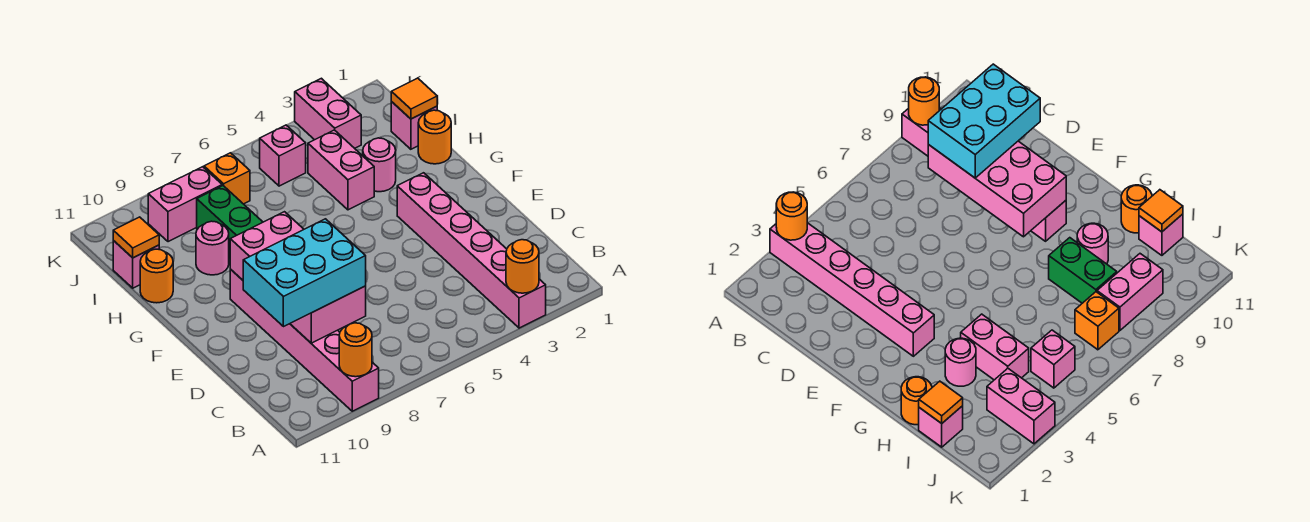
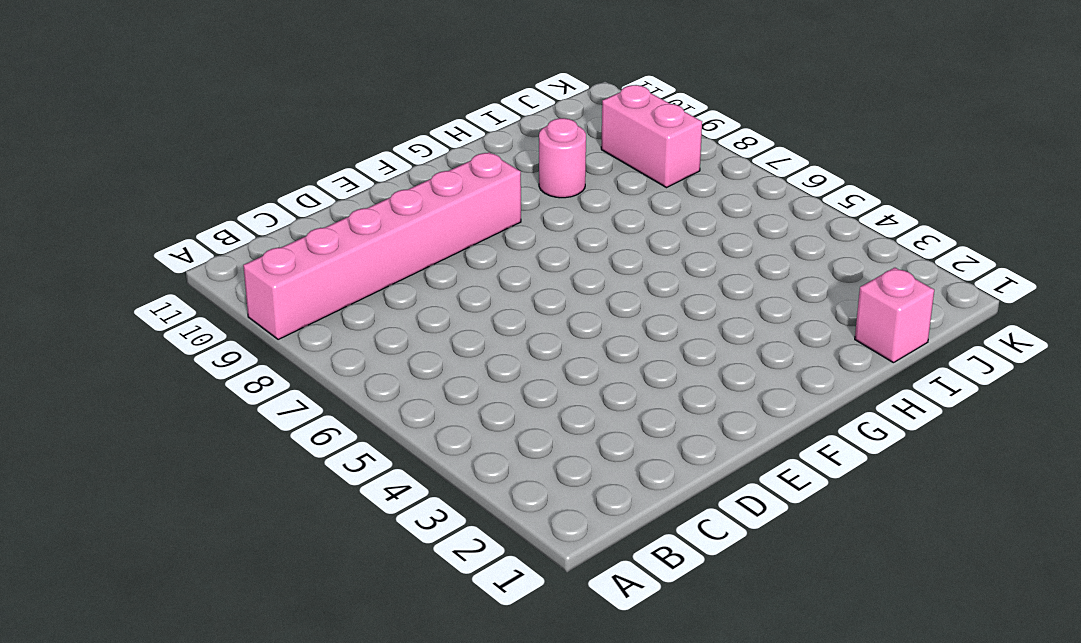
none -> pink brick A3:F3 level 1
none -> orange round brick H1 level 1
none -> pink round brick H3 level 1

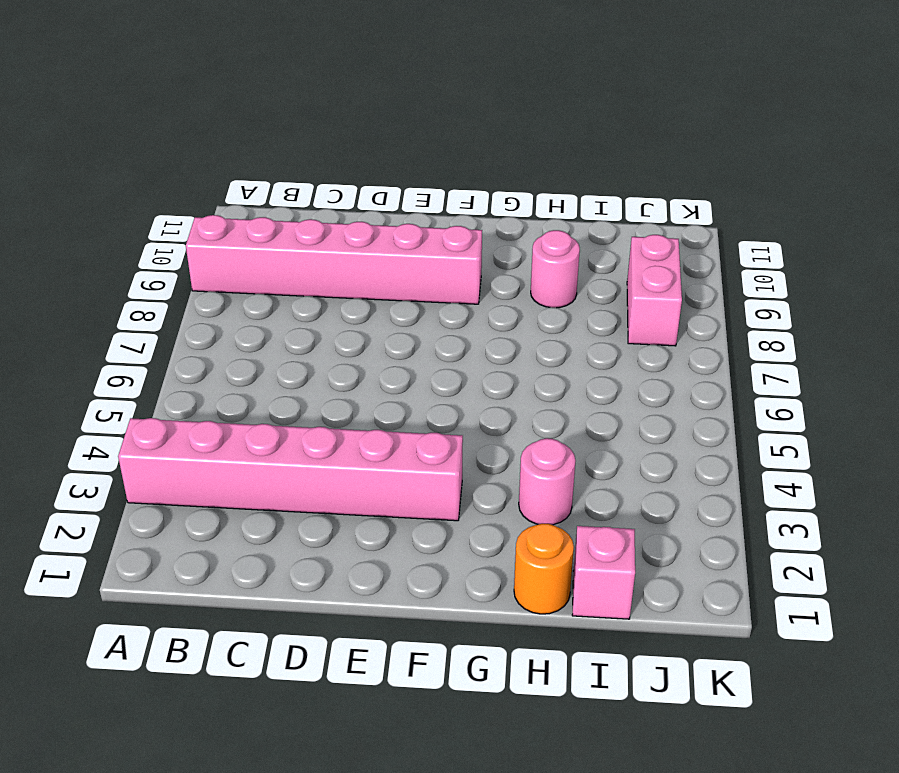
none -> pink brick H4:I4 level 1
none -> green brick H8:I8 level 1
none -> orange round brick H11 level 1

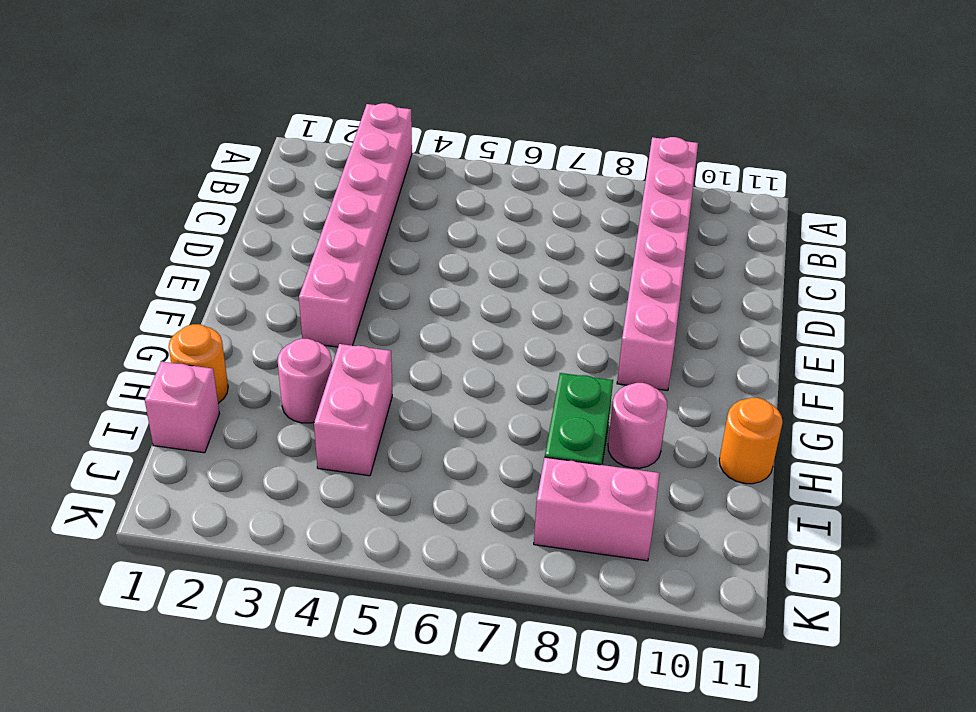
none -> pink brick I11 level 1
none -> pink brick J3:K3 level 1
none -> pink brick J5 level 1

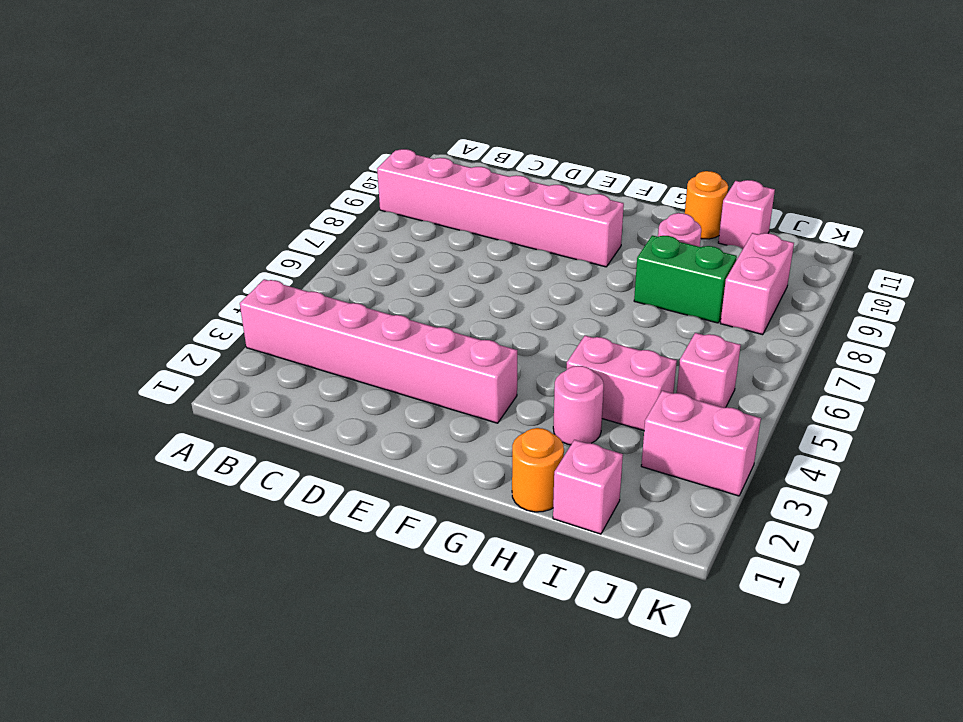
none -> orange brick J7 level 1
none -> orange round brick A3 level 2
none -> orange round brick A9 level 2

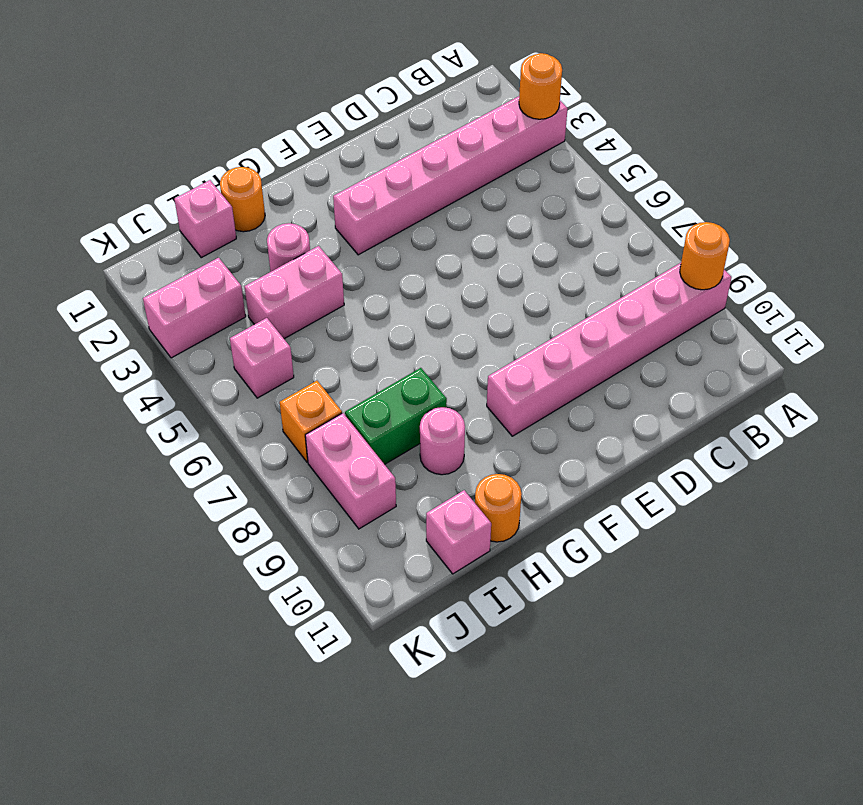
none -> pink brick C8:F9 level 2
none -> orange tile I1 level 2
none -> orange tile I11 level 2

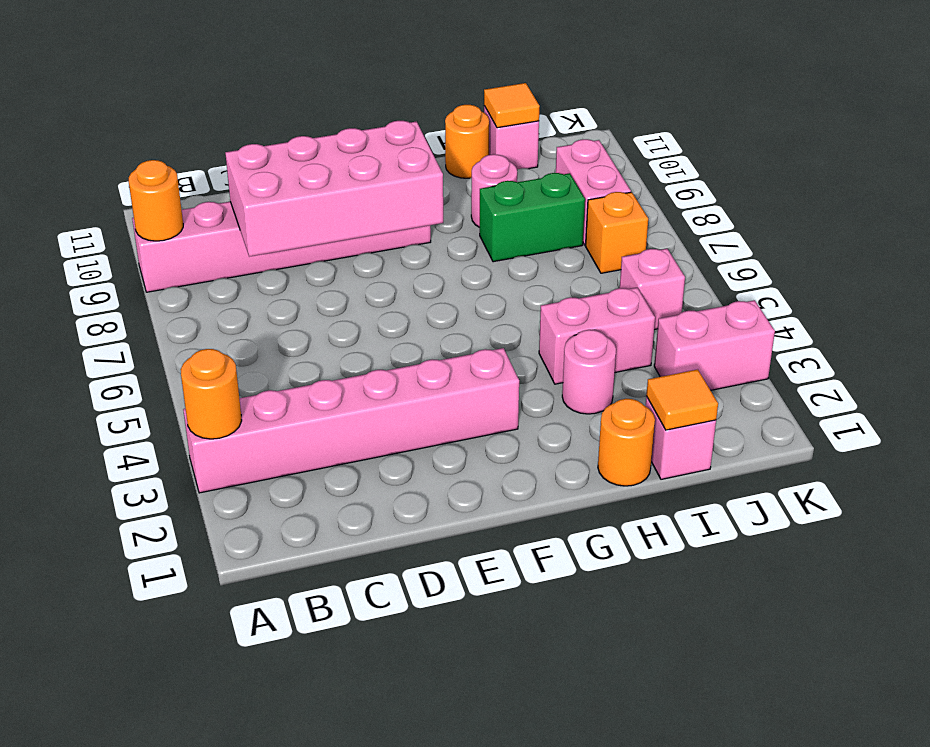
none -> cyan brick C8:D10 level 3

